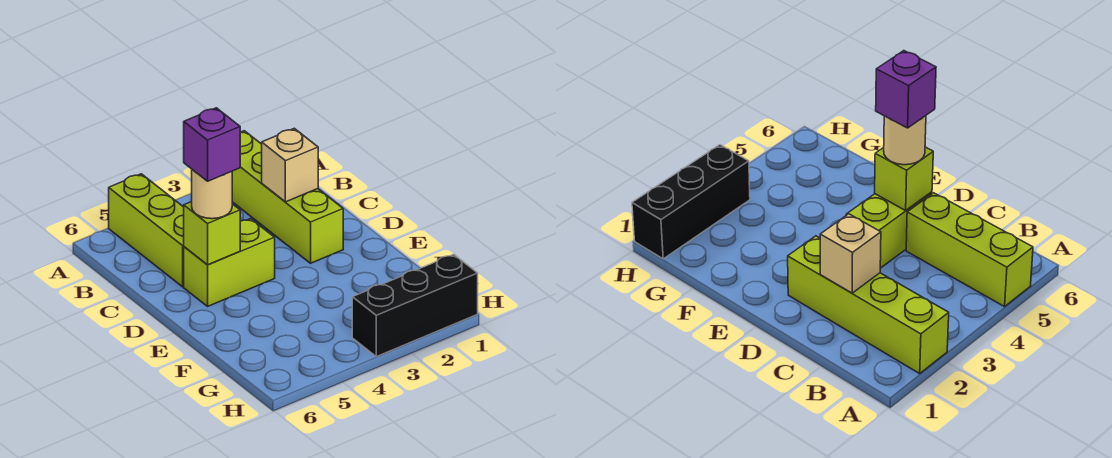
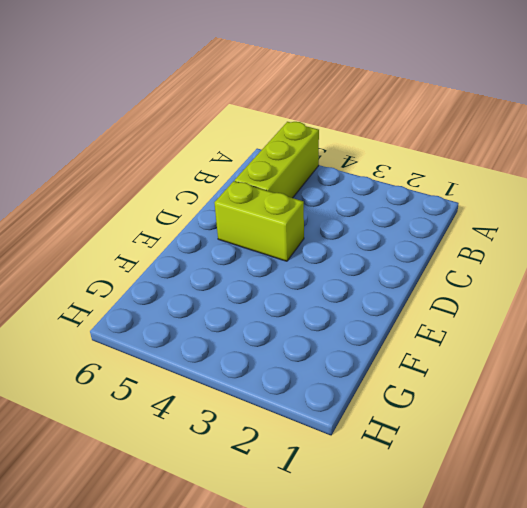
none -> lime brick A2:D2 level 1
none -> black brick H1:H3 level 1

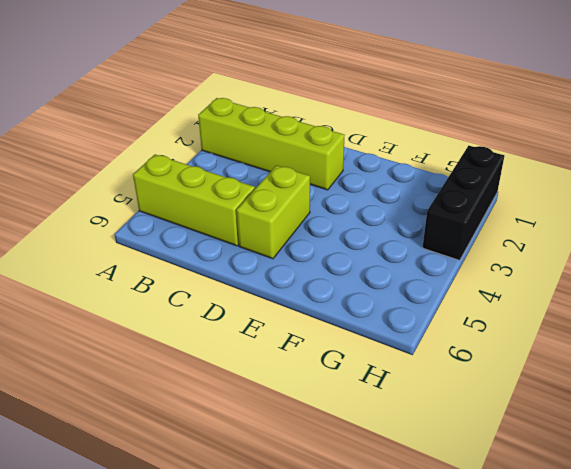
none -> tan brick C2 level 2
none -> lime brick D5 level 2

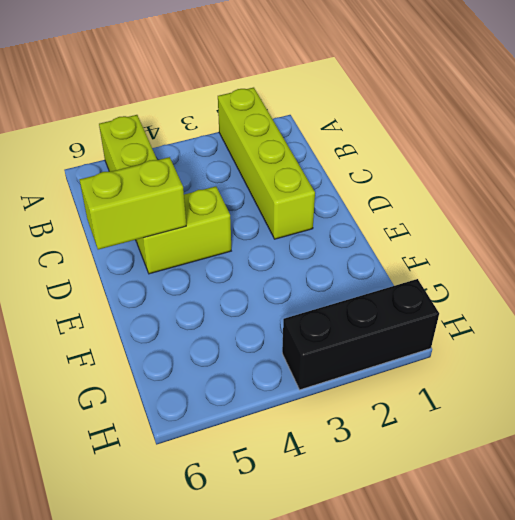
lime brick D5:D6 level 2 -> lime brick D5 level 2
none -> tan brick C2 level 2
none -> tan round brick D5 level 3

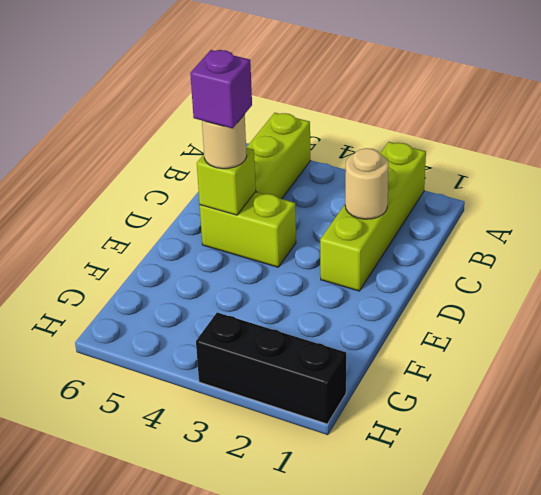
tan round brick C2 level 2 -> tan brick C2 level 2

